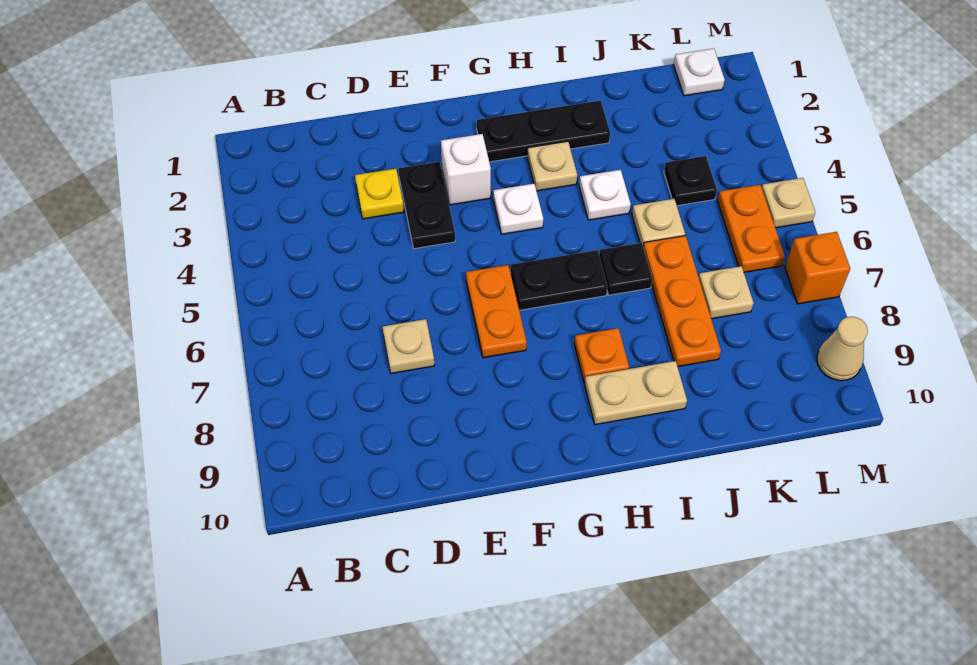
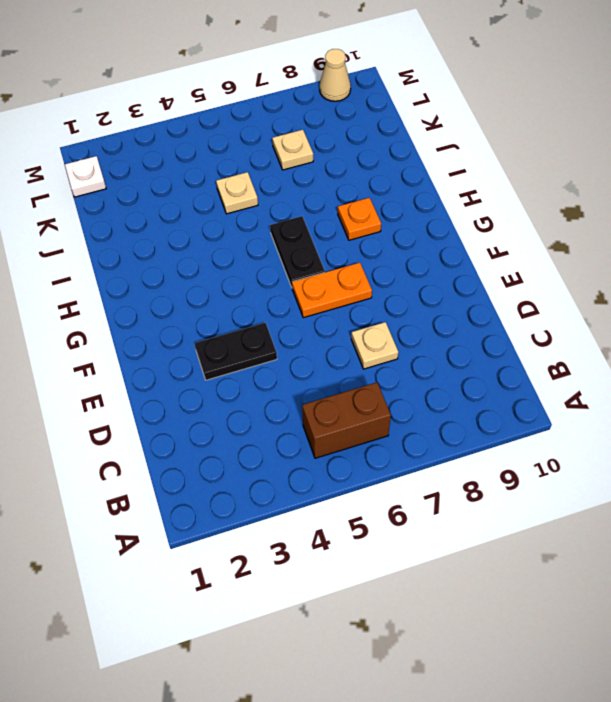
brown brick B5:B6 level 1 -> none
none -> yellow plate D3 level 1
none -> white brick F3 level 1
none -> black plate G2:I2 level 1

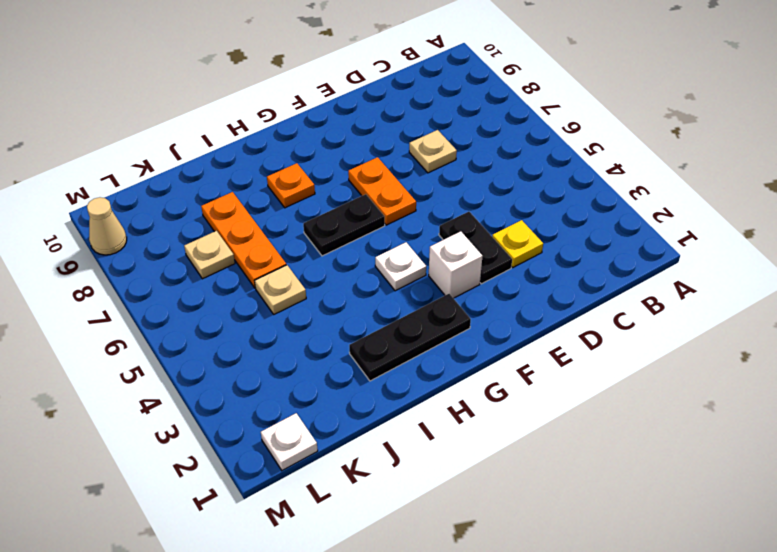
none -> tan plate H3 level 1
none -> tan plate H9:I9 level 1
none -> white plate I4 level 1

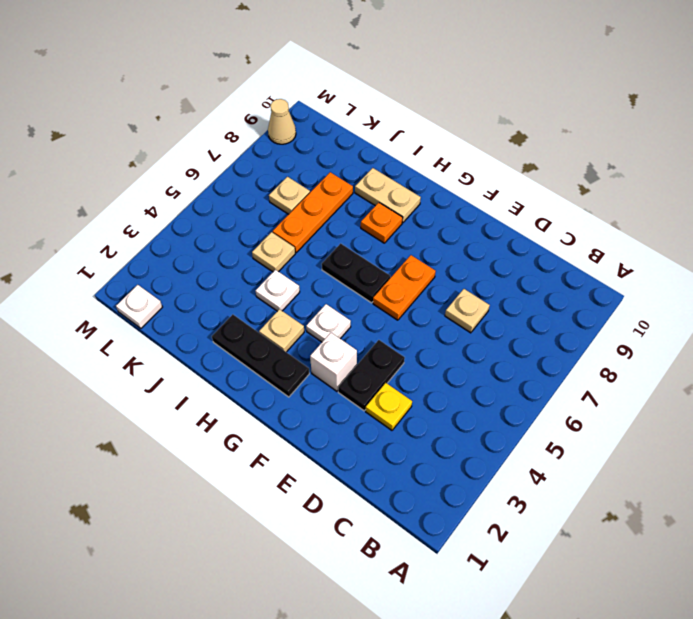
none -> black plate I6 level 1
none -> black plate K4 level 1
none -> orange plate L5:L6 level 1

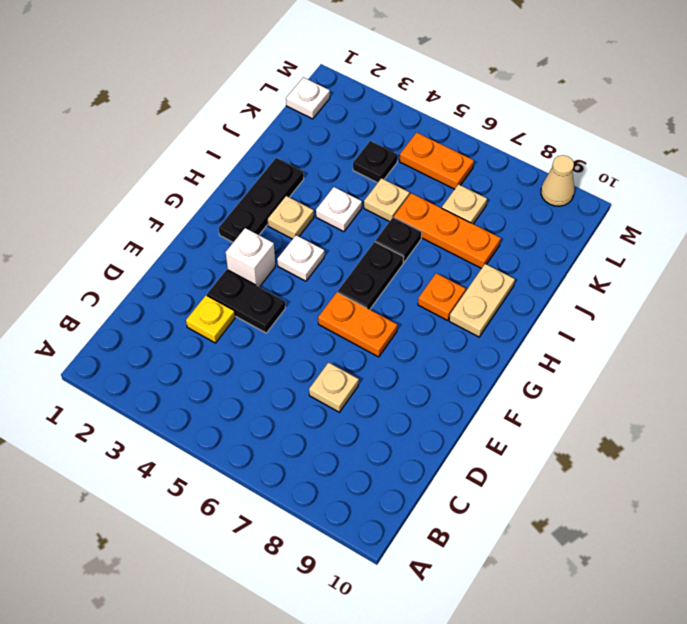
none -> tan plate M5 level 1
none -> orange brick M7 level 1

